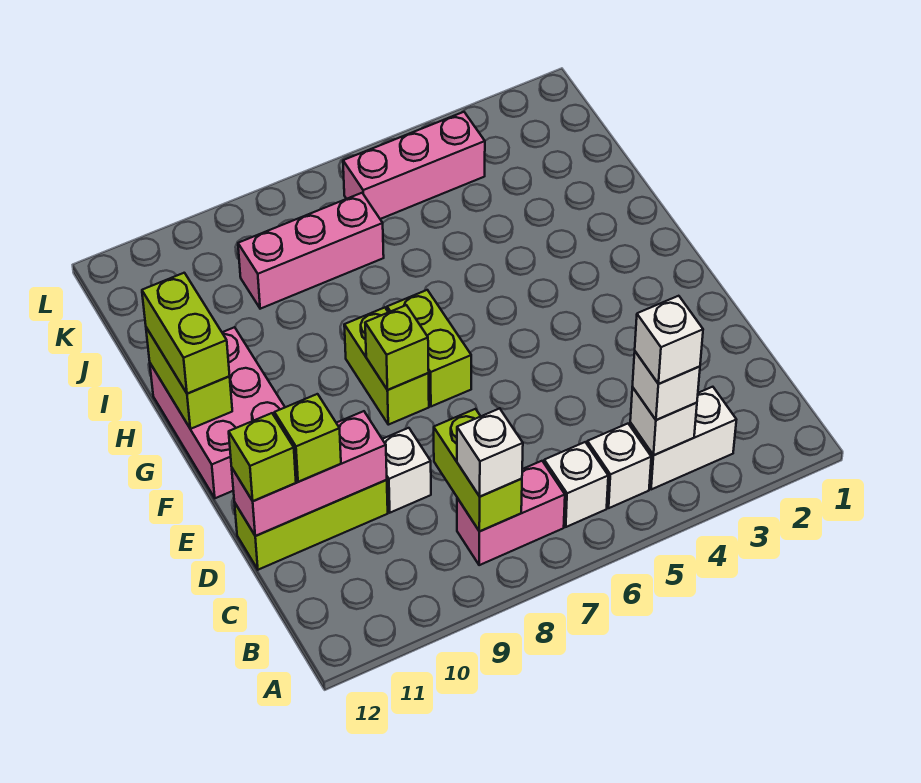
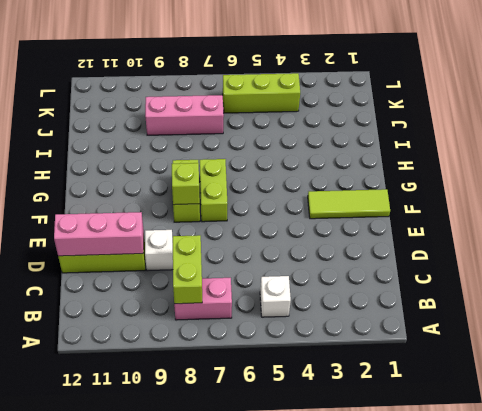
lime tile F1:F3 level 1 -> none
lime brick K4:K6 level 1 -> pink brick K4:K6 level 1
none -> white brick B3:B4 level 1
none -> white brick B6 level 1
none -> pink brick F11:H12 level 1

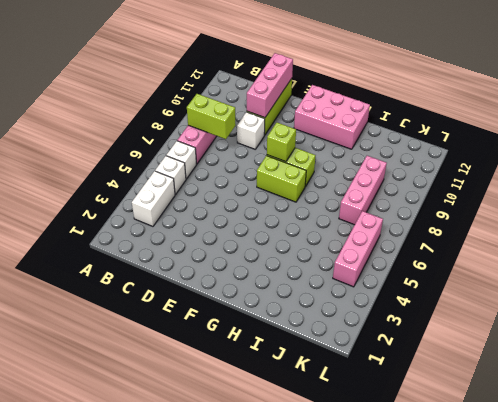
none -> white brick B4 level 2
none -> lime brick G12:H12 level 2
none -> white brick B4 level 3

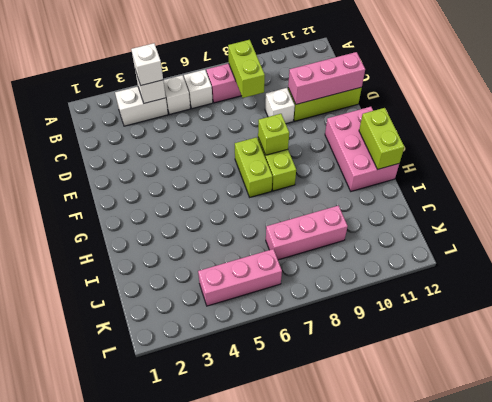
none -> white brick B8 level 3
none -> lime brick D11 level 3
none -> lime brick D12 level 3

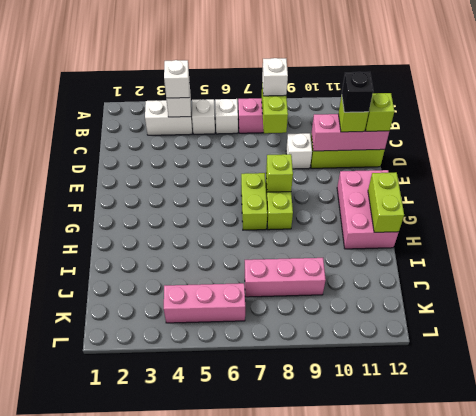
black brick D11 level 4 -> none
none -> lime brick G12:H12 level 3
none -> white brick B4 level 4

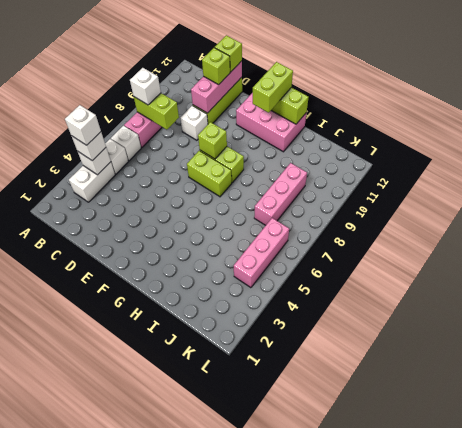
lime brick G11:G12 level 3 -> lime brick G12:H12 level 3

